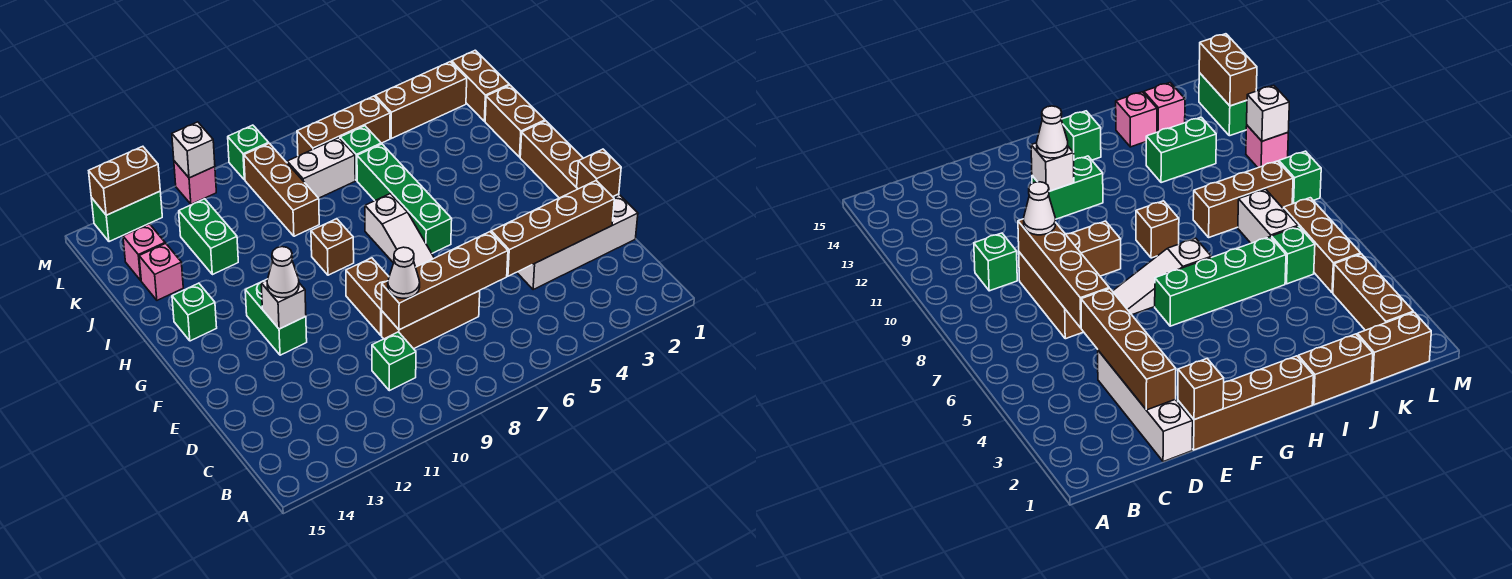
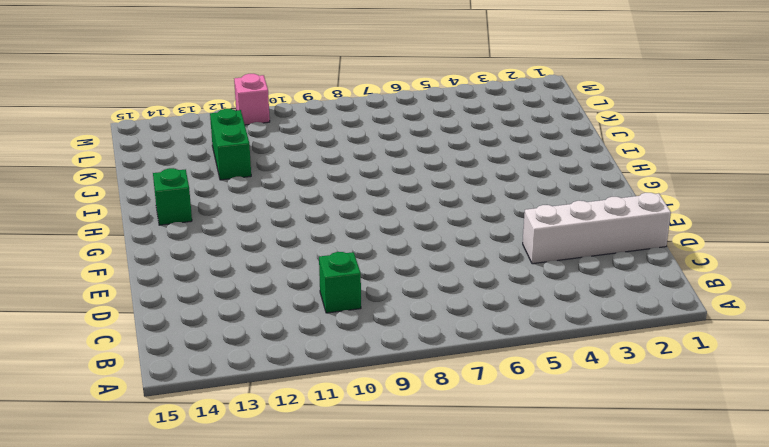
none -> brown brick D7:D9 level 1
none -> brown brick E1:H1 level 1
none -> brown brick E9:F9 level 1
none -> white slope F7:H7 level 1 top H

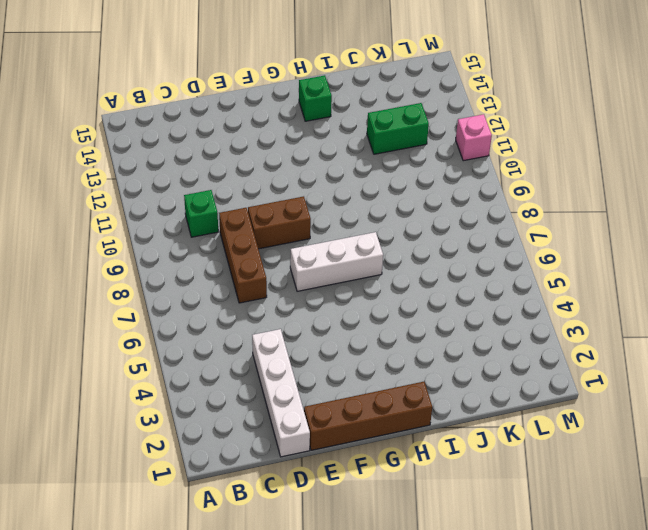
white brick F7:H7 level 1 -> white slope F7:H7 level 1 top H
none -> green brick F12:G12 level 1
none -> green brick G6:J6 level 1
none -> brown brick H9 level 1
none -> brown brick I1:J1 level 1

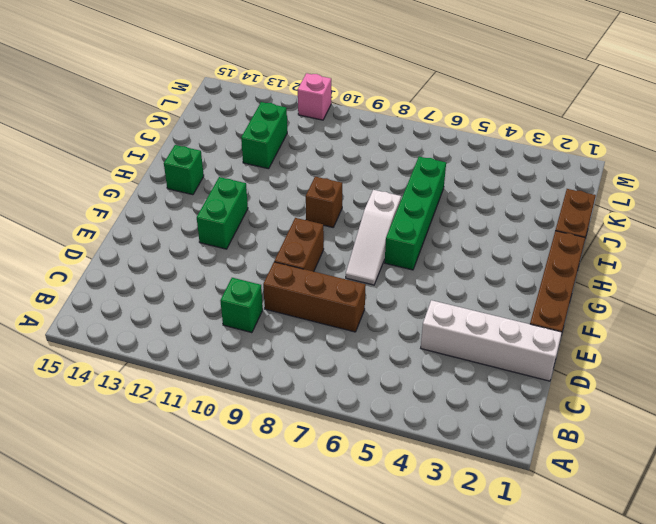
none -> brown brick J9:L9 level 1
none -> pink brick J14 level 1
none -> brown brick K1:L1 level 1
none -> green brick K6 level 1

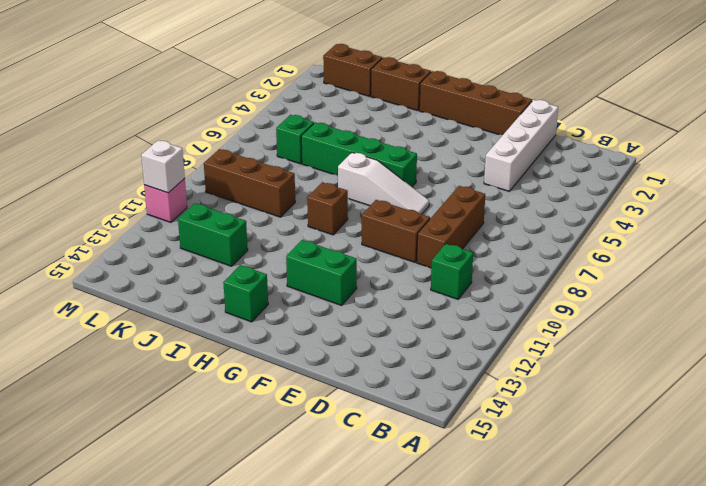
none -> pink brick J14 level 1
none -> white brick K7:K8 level 1
none -> pink brick K14 level 1
none -> brown brick L2:L4 level 1

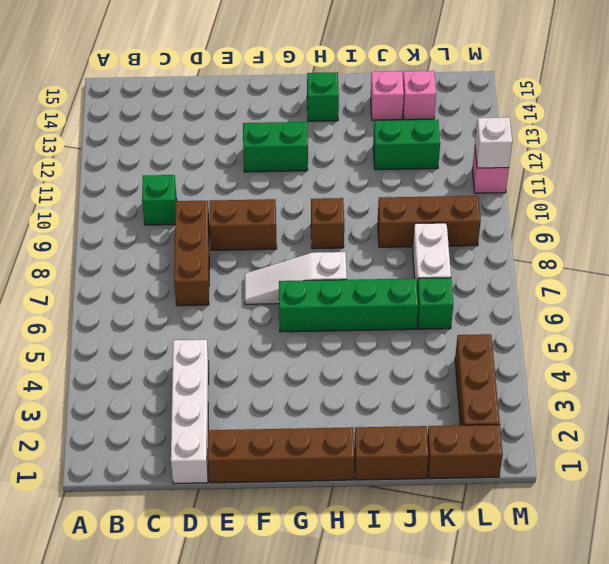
none -> brown brick L5:L7 level 1
none -> green brick M9 level 1
none -> green brick M13:M14 level 1
none -> brown brick D2:D5 level 2

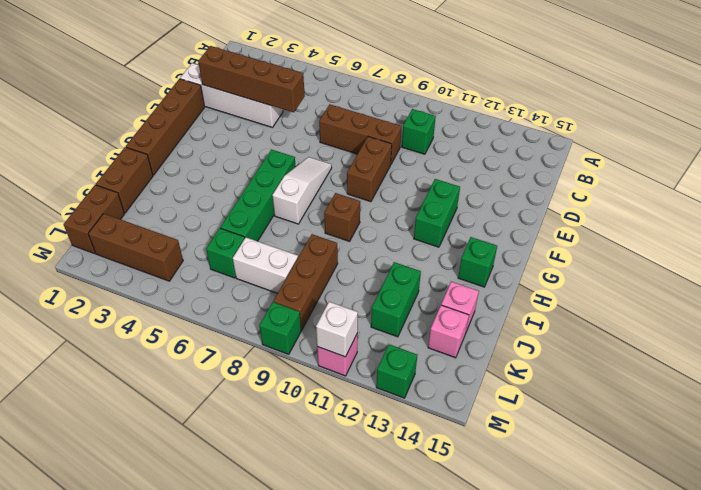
green brick M13 level 1 -> green brick M13:M14 level 1
none -> brown brick L5:L7 level 1
none -> brown brick D6:D9 level 2
none -> brown brick E1 level 2
none -> white brick F12 level 2

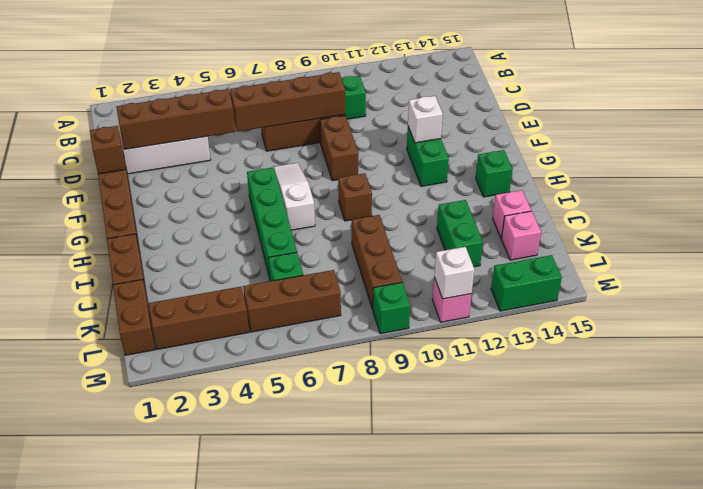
none -> white brick K7:K8 level 1
none -> brown brick M13:M14 level 2
none -> white cone D9 level 3
none -> white cone F12 level 3

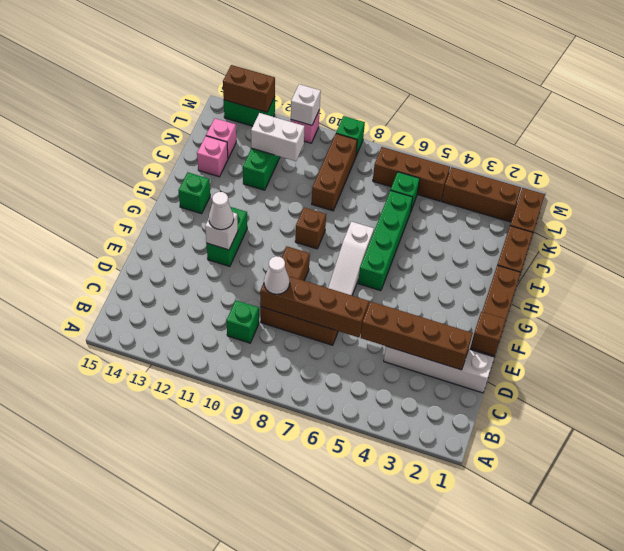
white brick K11:K12 level 2 -> white brick K7:K8 level 1

